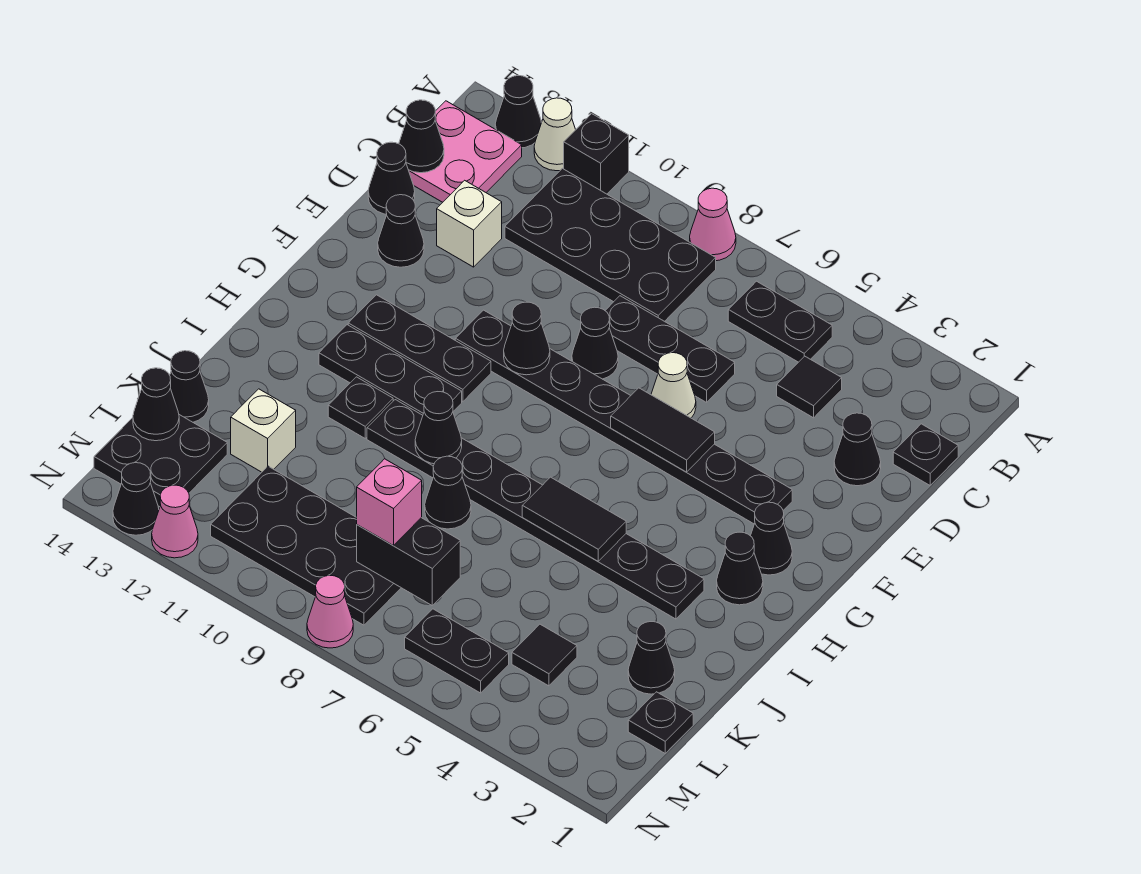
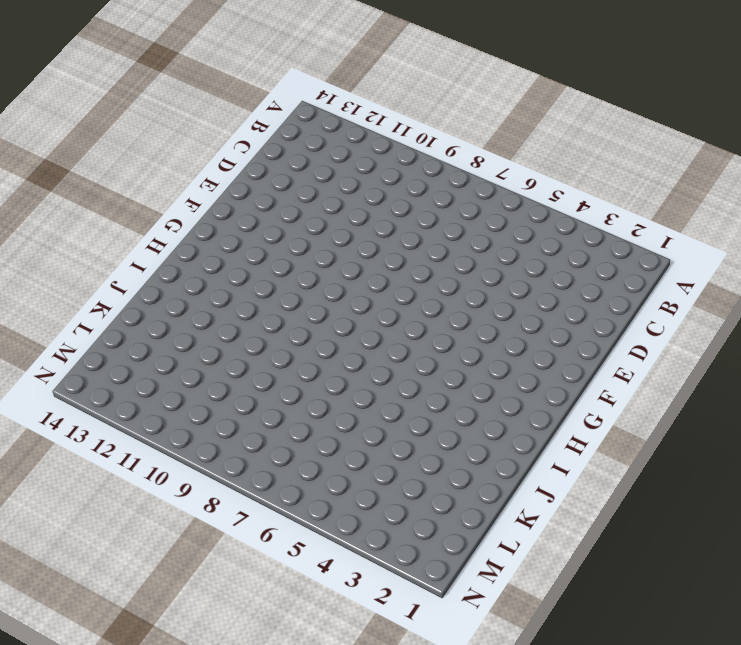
none -> pink cone A8 level 1
none -> black brick A11 level 1
none -> white cone A12 level 1
none -> black cone A13 level 1

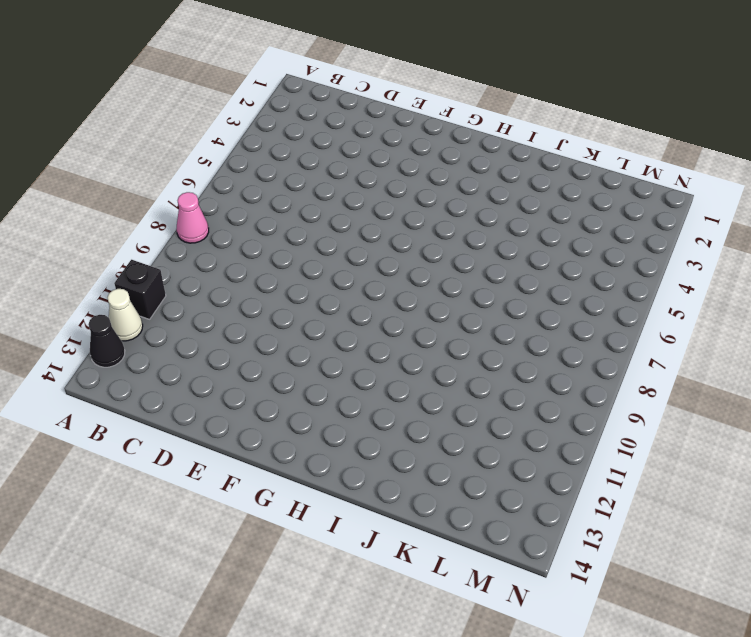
none -> black plate B5:B6 level 1
none -> black plate B8:C11 level 1
none -> pink plate B13:C14 level 1
none -> black plate C1 level 1

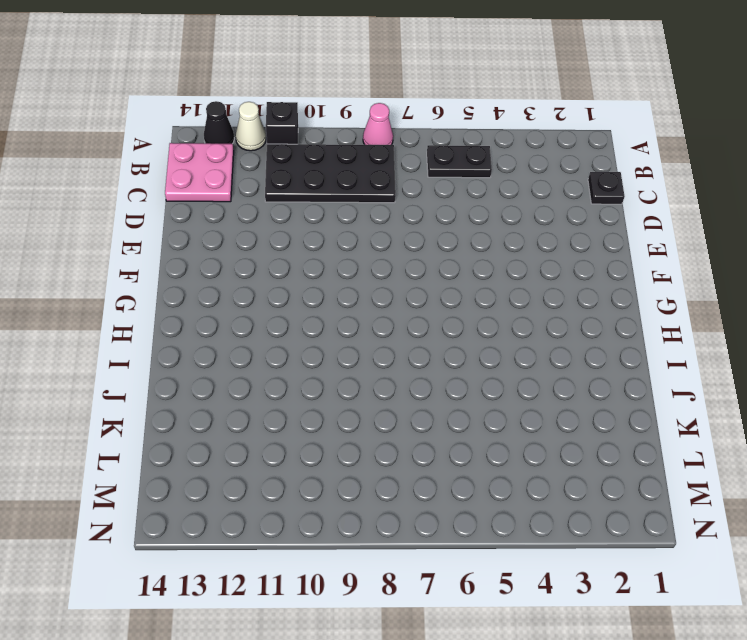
none -> black tile C4 level 1
none -> black cone D2 level 1
none -> black plate D6:D8 level 1
none -> white brick D12 level 1

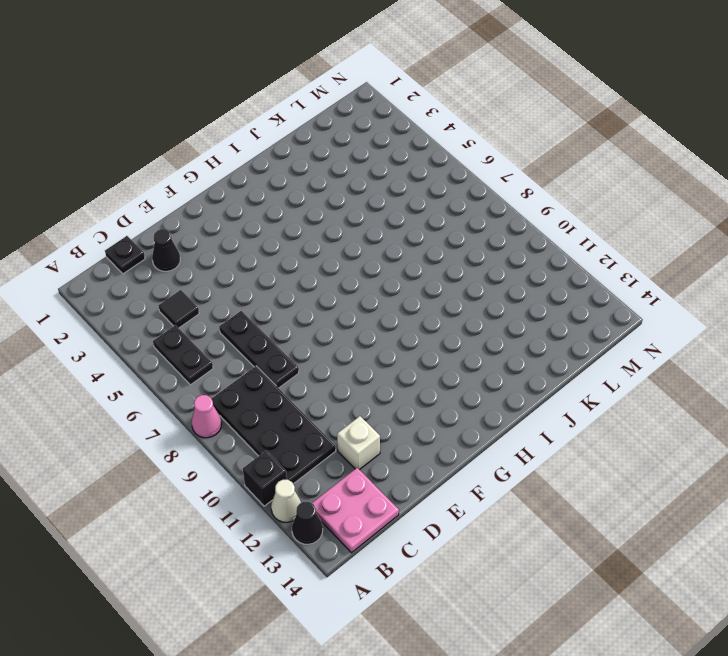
none -> black cone D14 level 1
none -> white cone E6 level 1
none -> black cone E8 level 1
none -> black cone E13 level 1

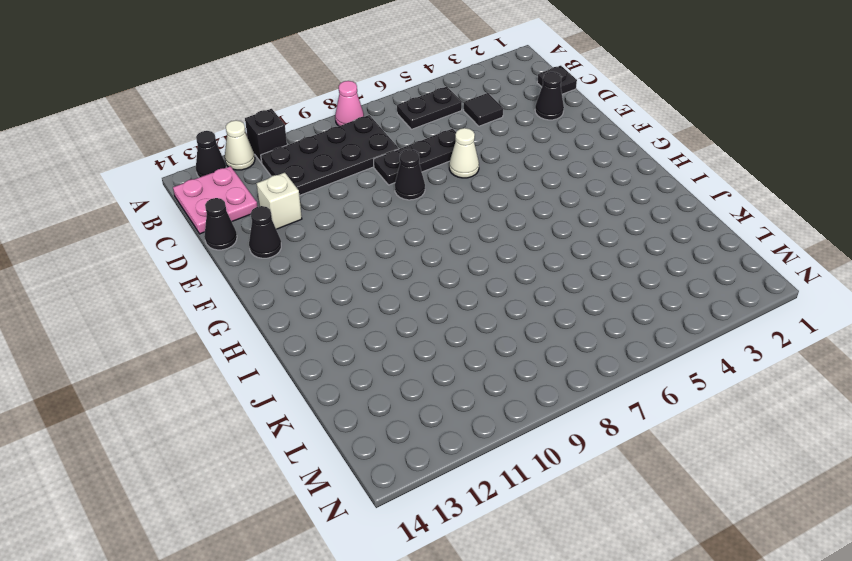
none -> black plate F3:F10 level 1
none -> black cone G2 level 1
none -> black plate G10:G12 level 1
none -> black cone H2 level 1

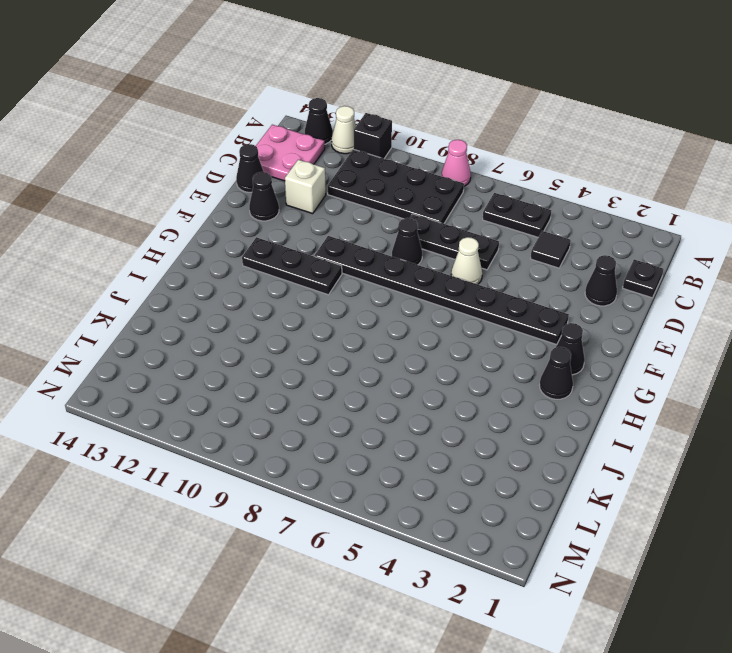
none -> black plate H10:H12 level 1
none -> black plate I3:I10 level 1
none -> black plate I11 level 1
none -> black cone J8 level 1

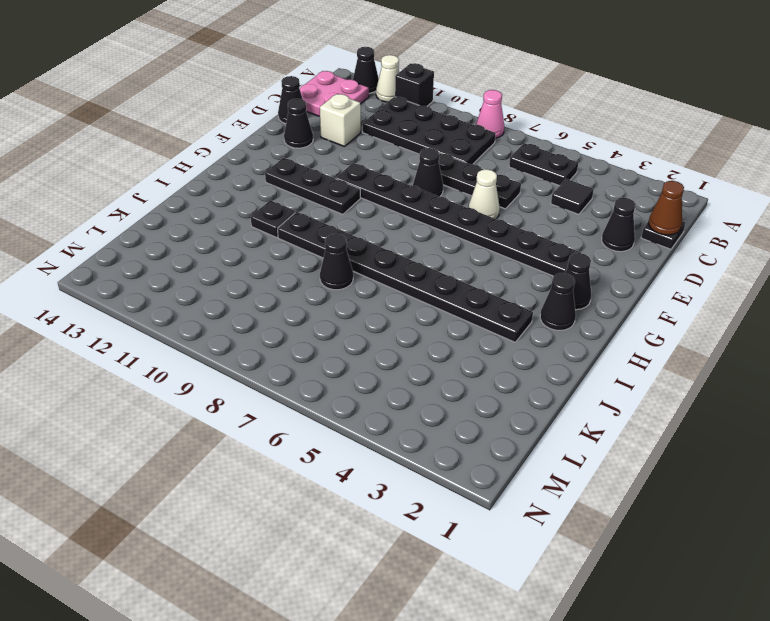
brown cone C1 level 2 -> none
none -> black plate H10:H12 level 1
none -> black cone K2 level 1
none -> white brick K12 level 1
none -> black cone K14 level 1

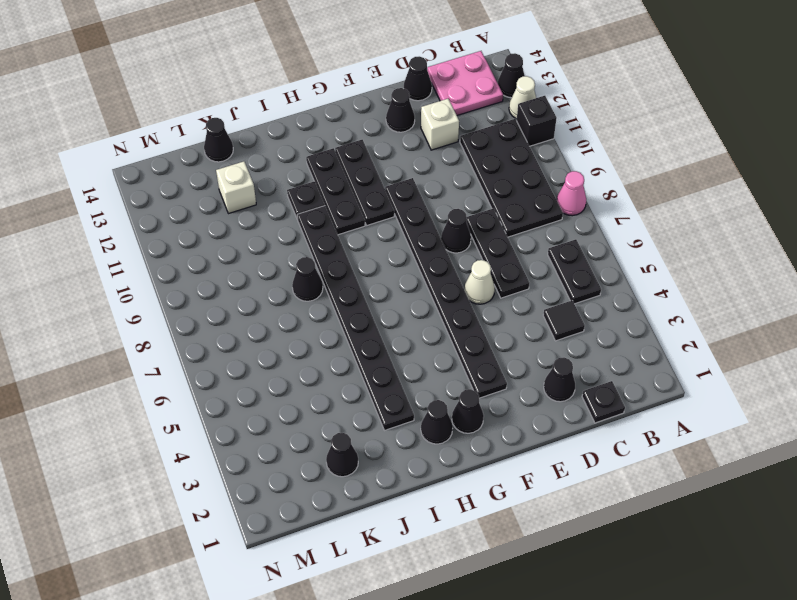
none -> black plate L1 level 1
none -> black tile L4 level 1
none -> black plate L8:M11 level 1
none -> black plate L13:M14 level 1

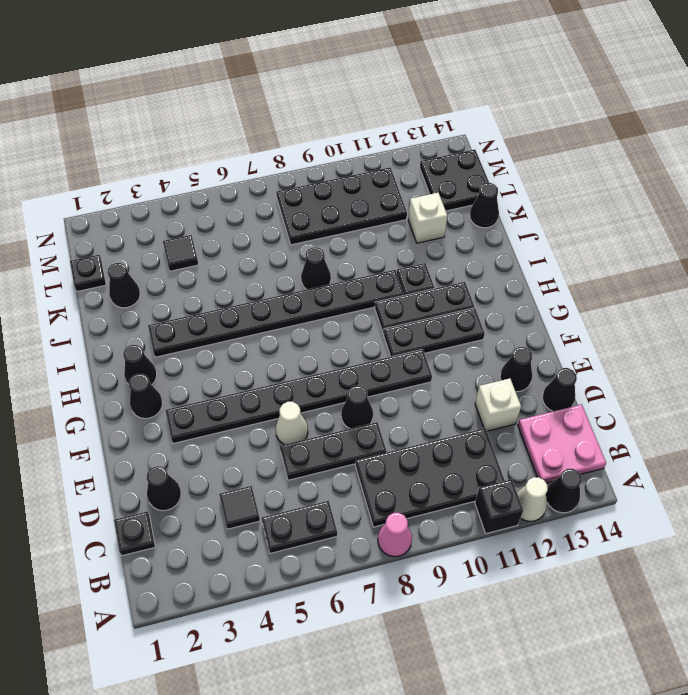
none -> black plate M5:M6 level 1
none -> pink cone N8 level 1
none -> pink cone N12 level 1
none -> black cone N13 level 1

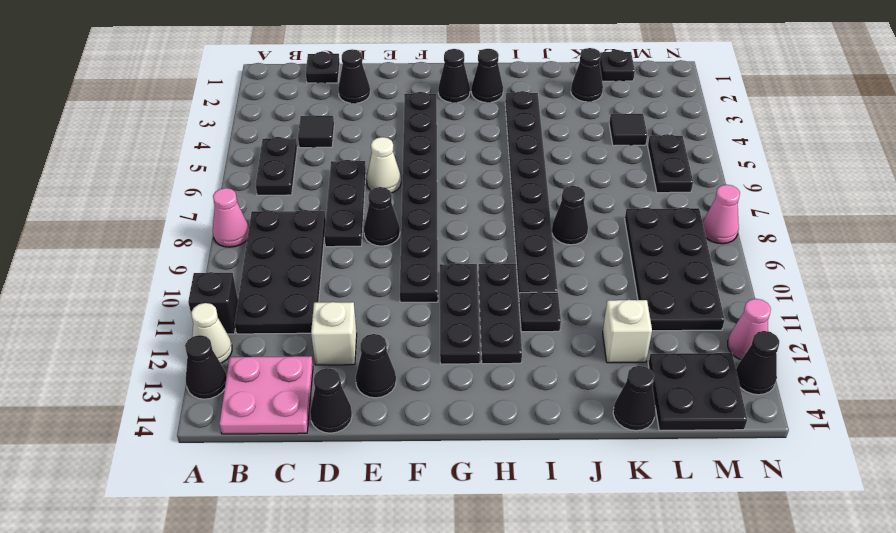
none -> black cone C14 level 2
none -> black tile F5:F6 level 2
none -> black cone F9 level 2
none -> black tile I5:I6 level 2

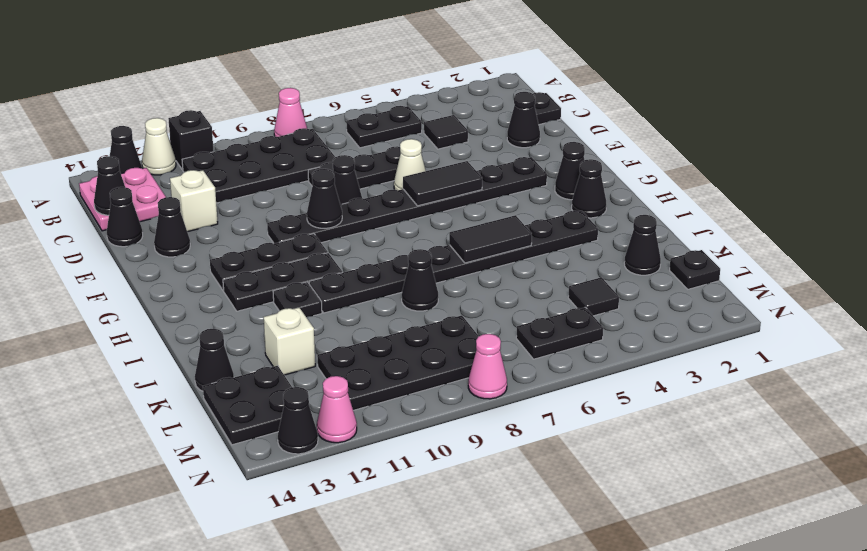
none -> black cone I9 level 2
none -> black brick L7:L8 level 2
none -> black cone L14 level 2
none -> pink brick L8 level 3

